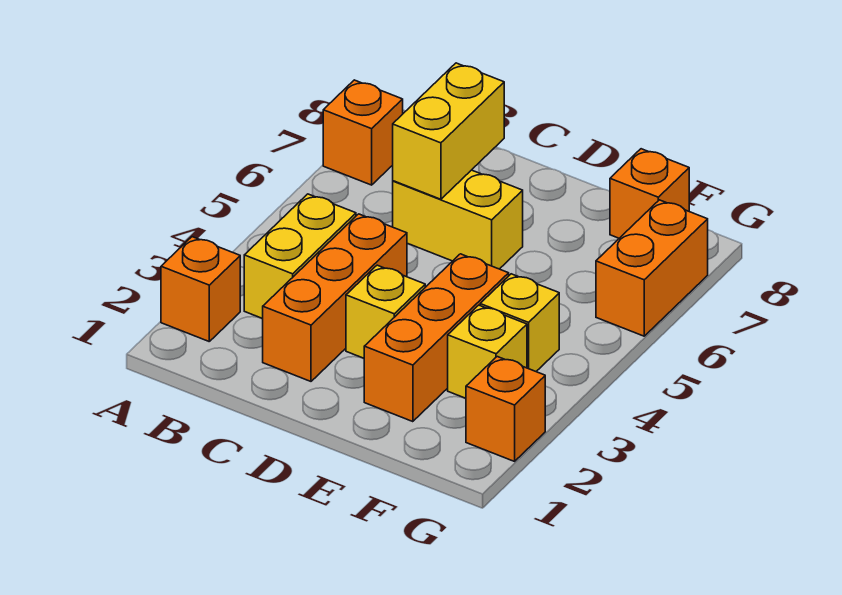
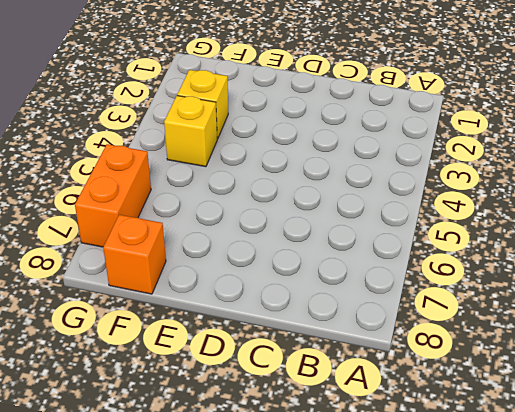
none -> orange brick A2 level 1
none -> orange brick A7 level 1
none -> yellow brick B3:B4 level 1

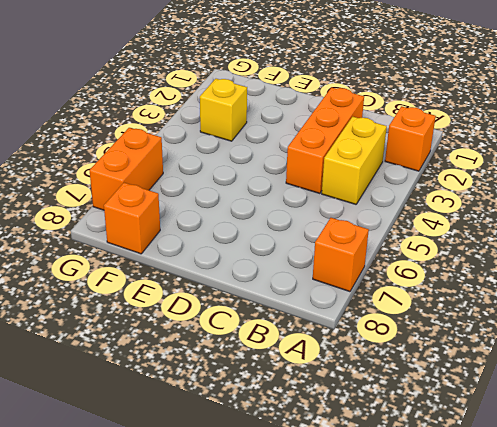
none -> yellow brick C6:D6 level 1
none -> yellow brick D3 level 1
none -> orange brick E2:E4 level 1

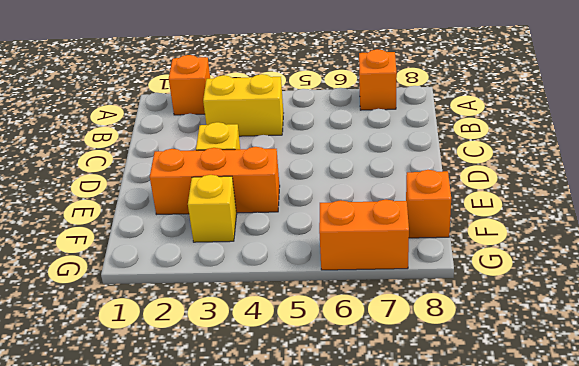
none -> orange brick C2:C4 level 1
none -> yellow brick C6:D6 level 1
none -> yellow brick F4 level 1

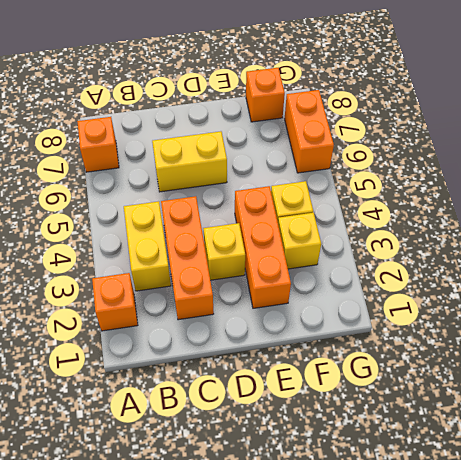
none -> orange brick G2 level 1
none -> yellow brick C6:C7 level 2

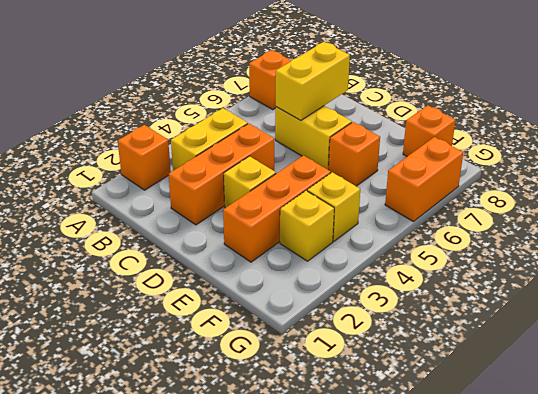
orange brick E6 level 1 -> orange brick G2 level 1

